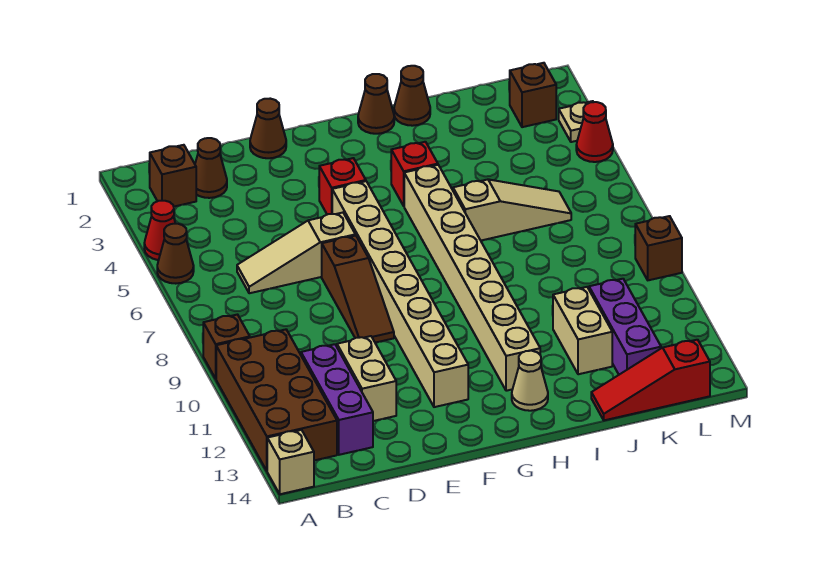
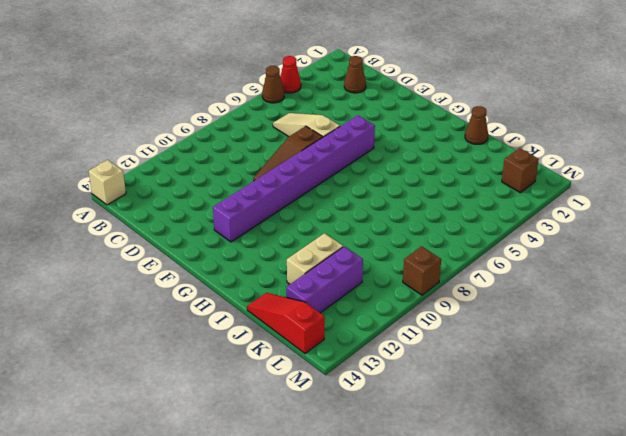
purple brick F5:F12 level 1 -> tan brick F5:F12 level 1
none -> brown brick A9 level 1
none -> brown brick A10:B13 level 1
none -> brown brick B2 level 1

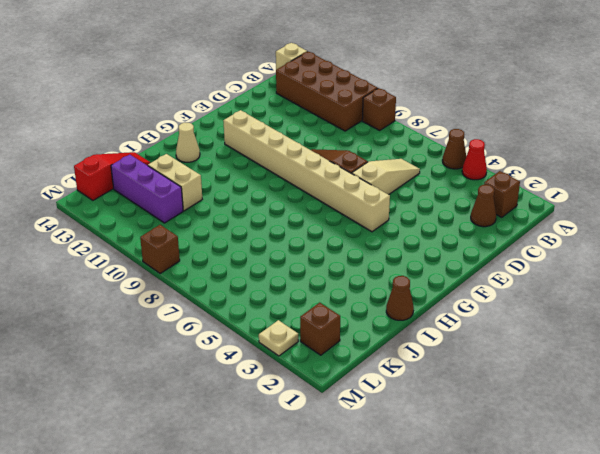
none -> purple brick C11:C13 level 1
none -> tan brick D11:D12 level 1
none -> brown cone E1 level 1

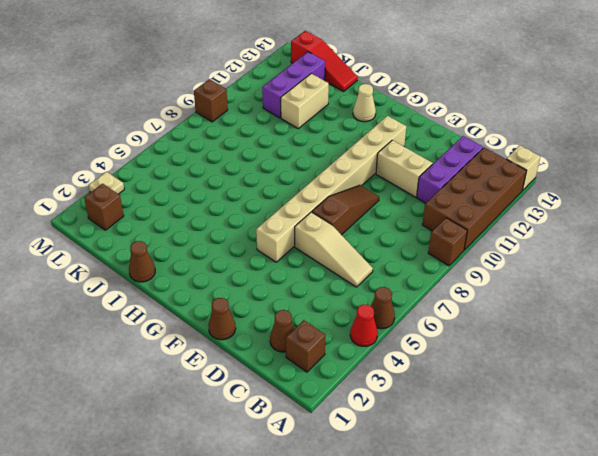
tan brick D11:E11 level 1 -> tan brick D11:D12 level 1
none -> red brick F4 level 1
none -> brown cone H1 level 1
none -> red brick H4 level 1

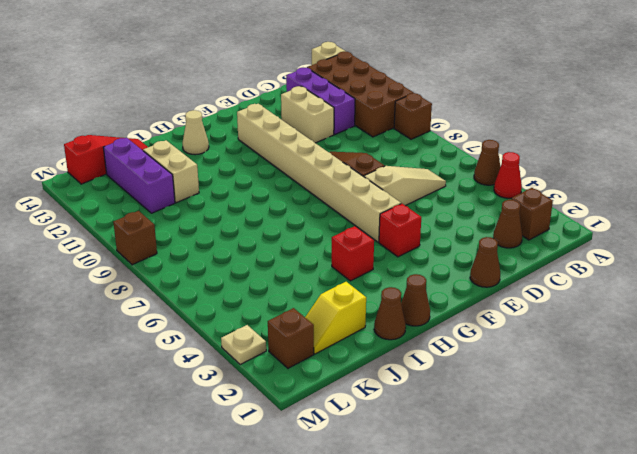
yellow slope J2:K2 level 1 top J -> none
none -> tan brick H5:H12 level 1
none -> tan slope I6:K6 level 1 top I
none -> red cone M4 level 1

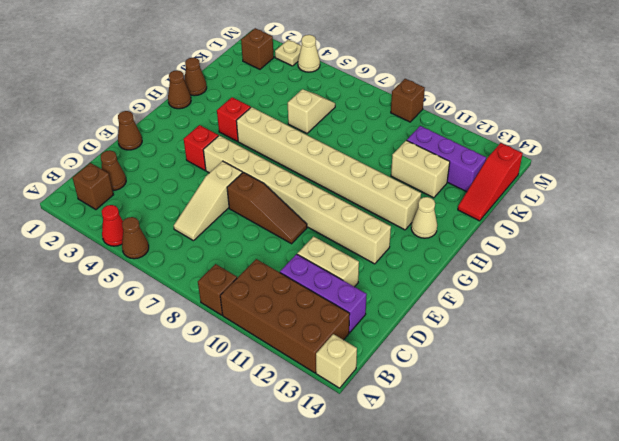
tan slope J6:K6 level 1 top J -> tan slope I6:K6 level 1 top I
tan cone M4 level 1 -> red cone M4 level 1

